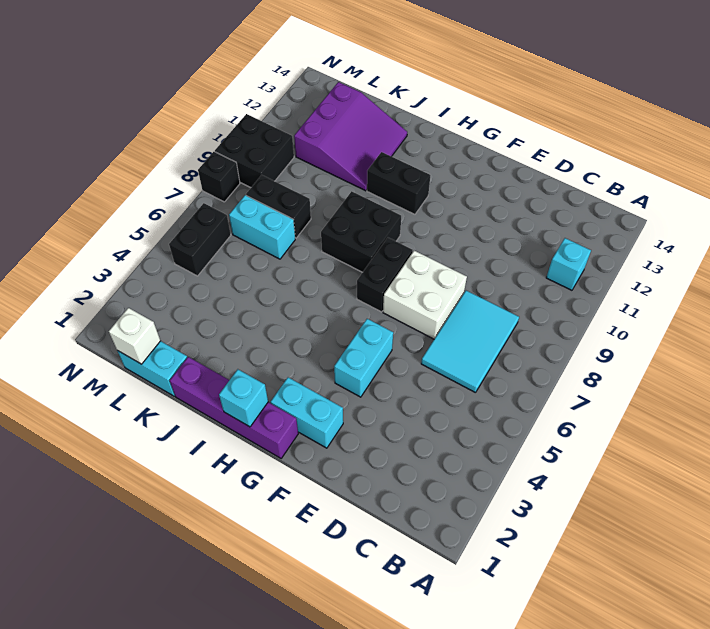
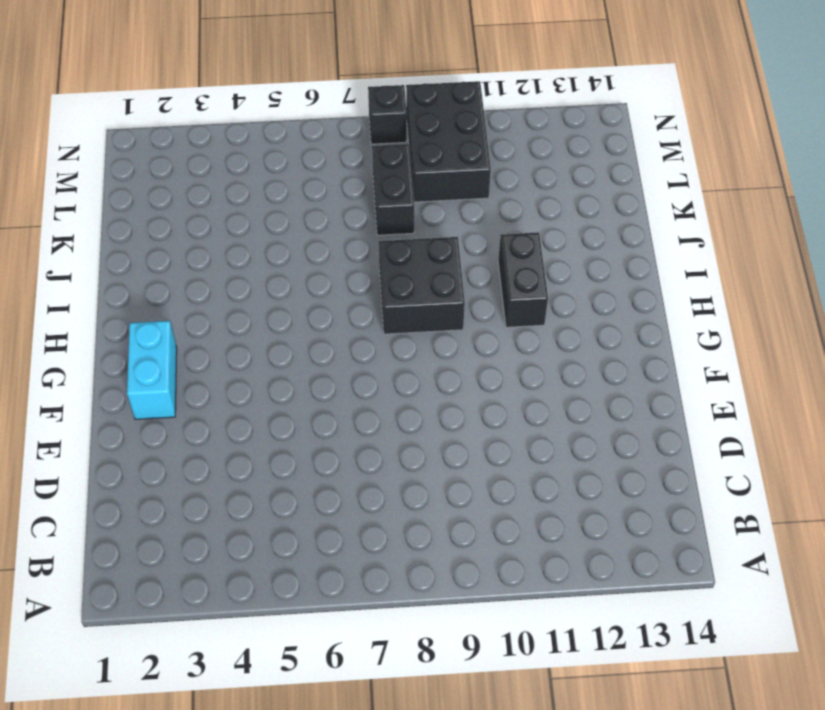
black brick L9:N10 level 1 -> black brick M9:N10 level 1
none -> cyan brick B11 level 1
none -> cyan tile C6:D8 level 1
none -> white brick E7:F8 level 1

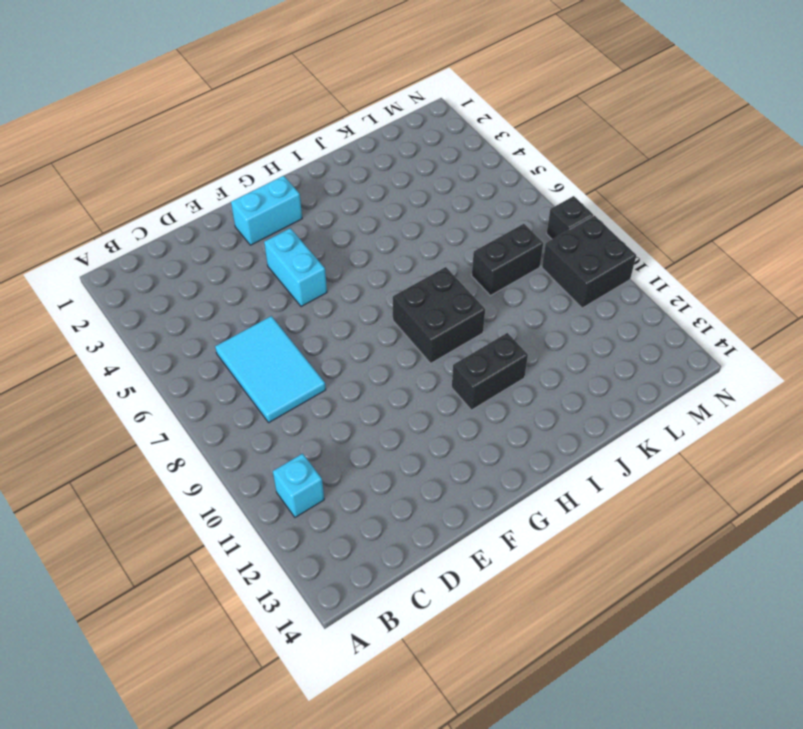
none -> white brick E7:F8 level 1
none -> purple brick G1:J1 level 1
none -> black brick G7:G8 level 1

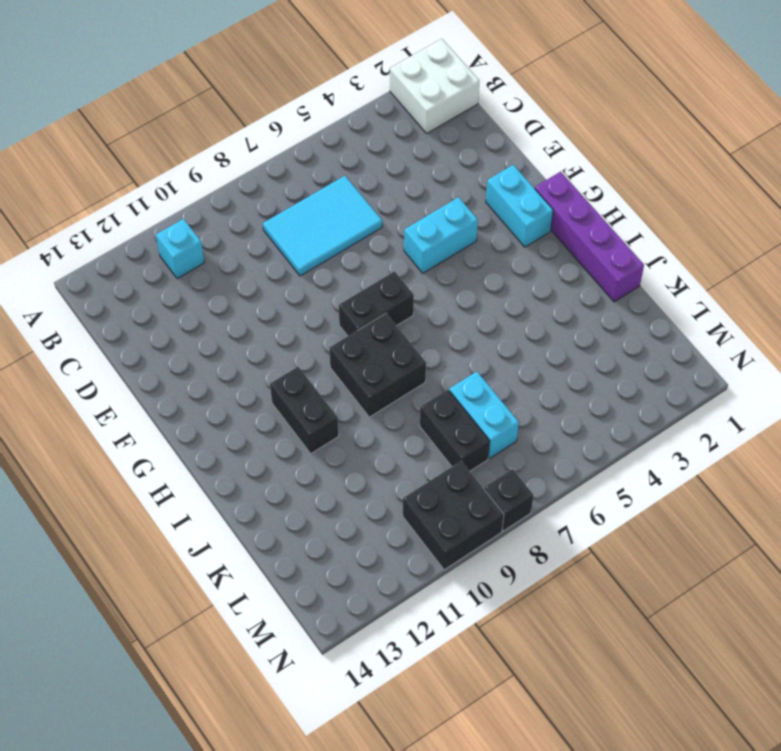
white brick A1:B2 level 1 -> white brick E7:F8 level 1
none -> purple slope J11:L13 level 1 top L
none -> cyan brick K1:L1 level 1
none -> black brick M5:M6 level 1

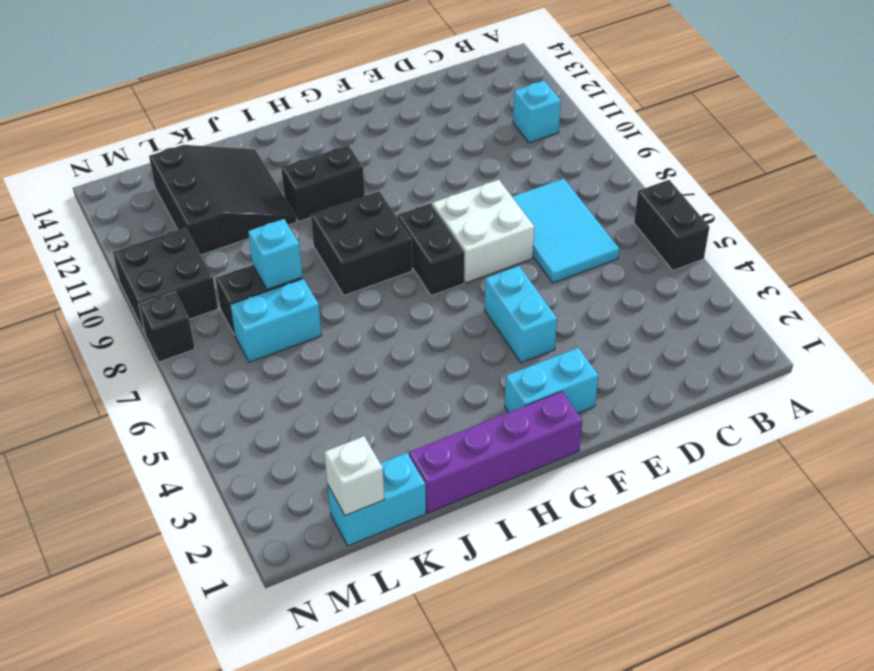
black brick A5:A6 level 1 -> black brick M5:M6 level 1
black slope J11:L13 level 1 top L -> purple slope J11:L13 level 1 top L
cyan brick K8 level 2 -> cyan brick H1 level 2

